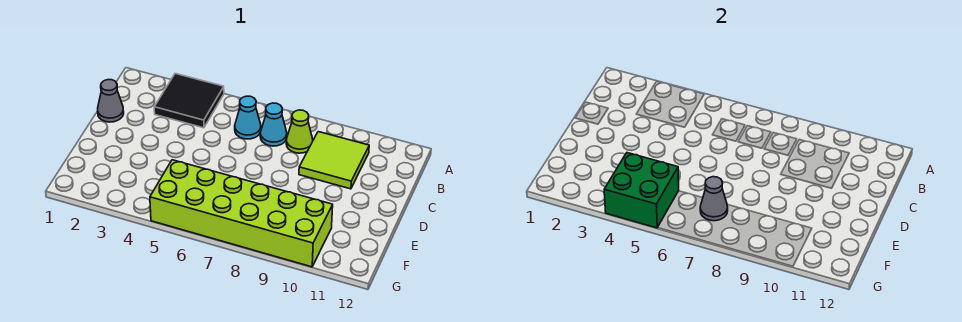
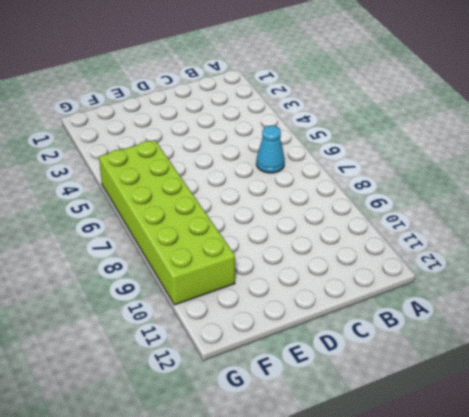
none -> black tile A3:B4 level 1
none -> cyan cone B7 level 1

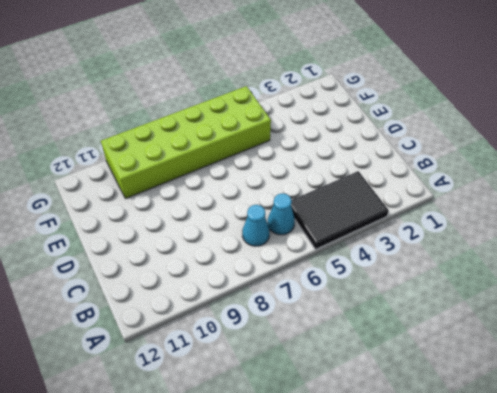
black tile A3:B5 level 1 -> black tile A3:B4 level 1
none -> lime cone B8 level 1
none -> lime tile B9:C10 level 1

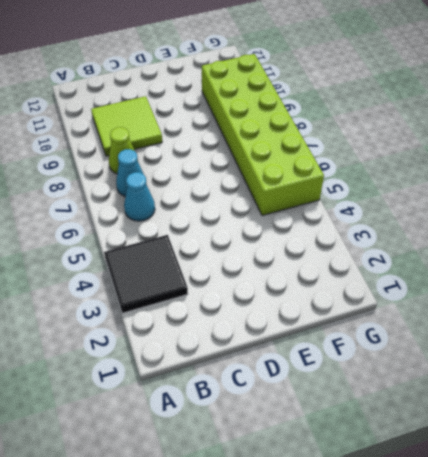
none -> grey cone C1 level 1
none -> green brick F4:G5 level 2

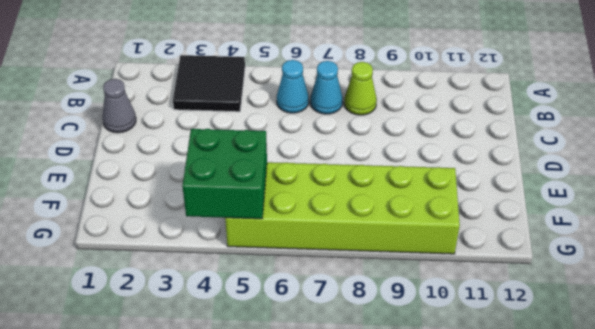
none -> lime tile B9:C10 level 1
none -> grey cone F7 level 2

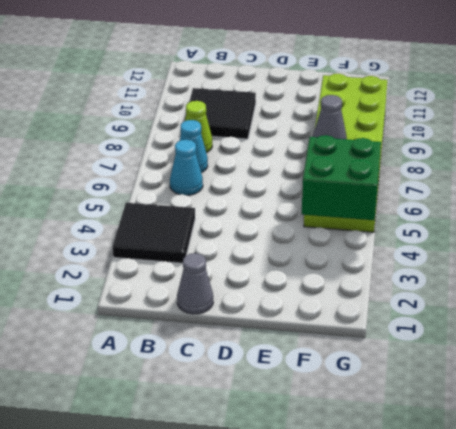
black tile B9:C10 level 1 -> lime tile B9:C10 level 1

